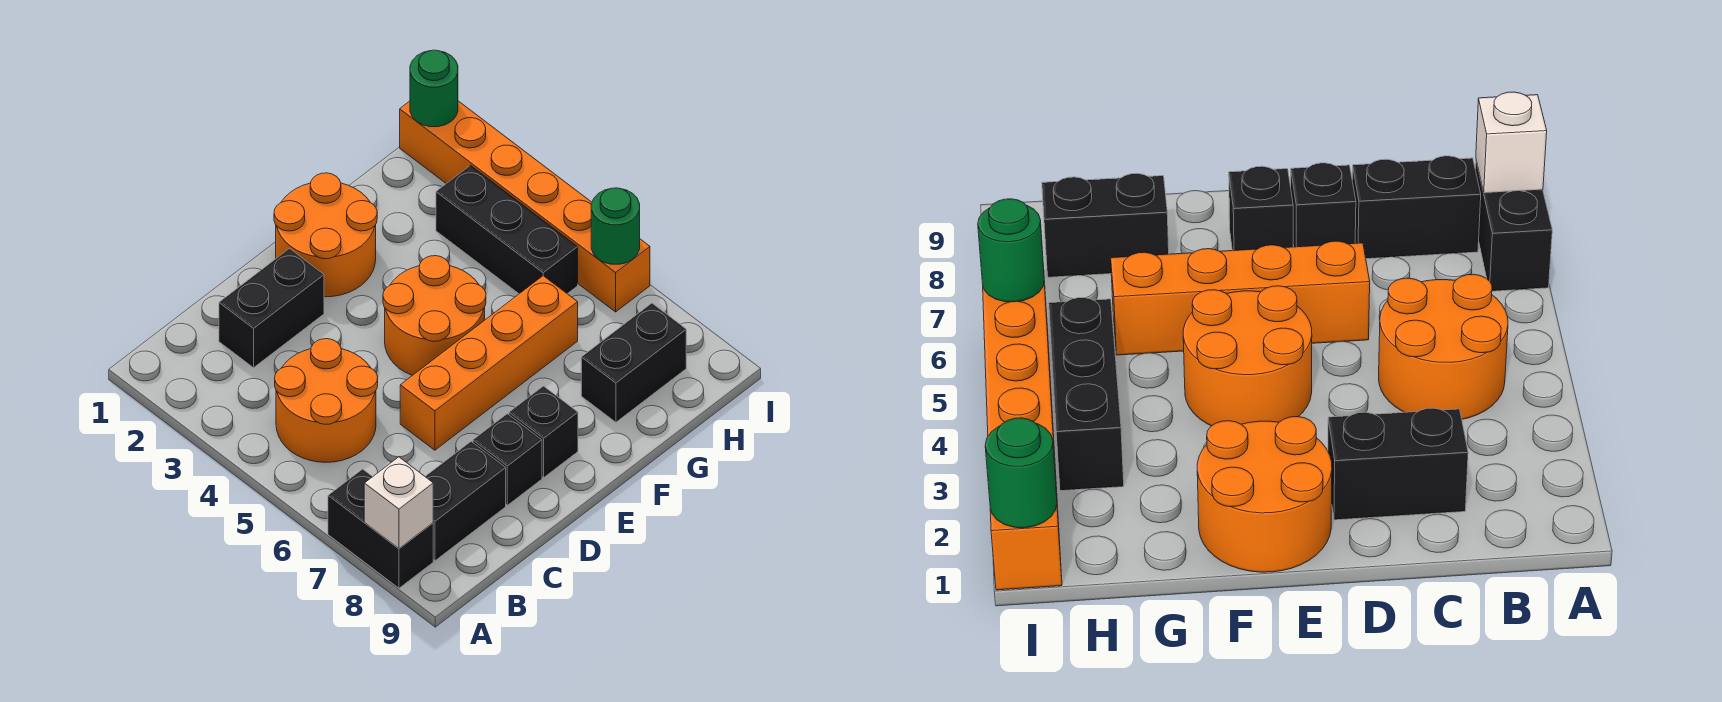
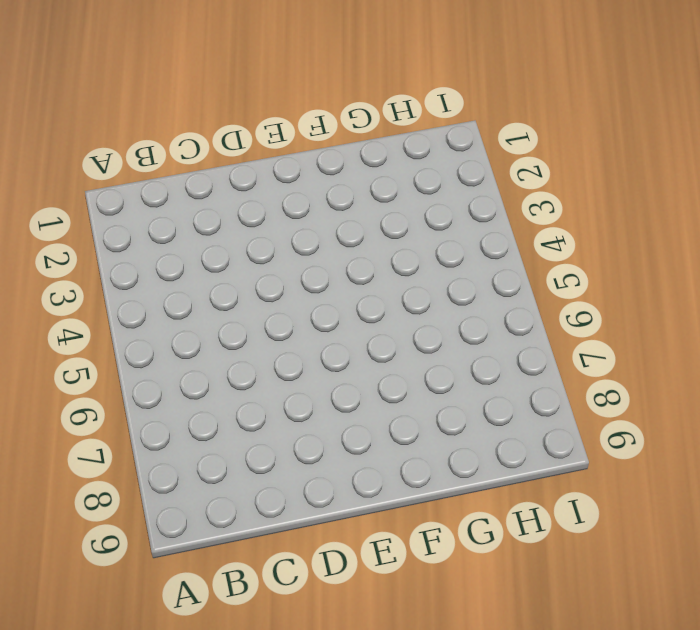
none -> black brick A7:A8 level 1
none -> orange round brick B4:C5 level 1
none -> black brick B8:C8 level 1

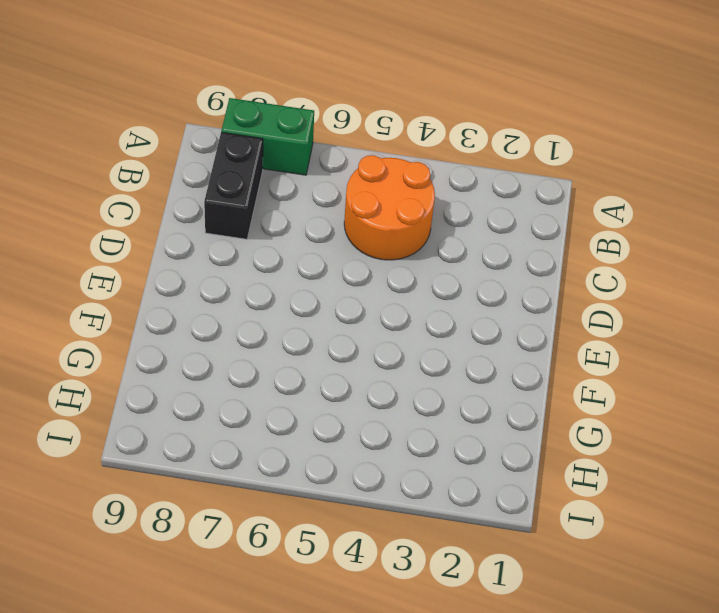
green brick A7:A8 level 1 -> black brick A7:A8 level 1
none -> black brick C2:D2 level 1
none -> orange brick D6:G6 level 1
none -> black brick D8 level 1

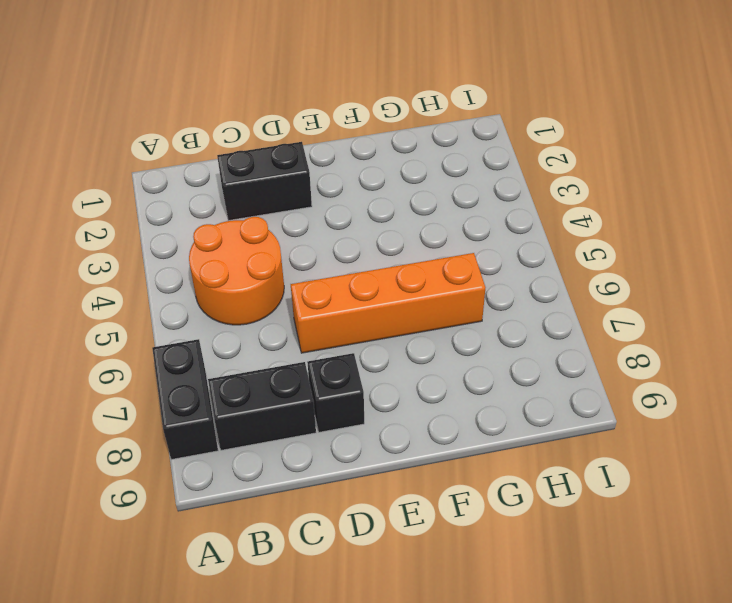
none -> orange round brick E1:F2 level 1
none -> orange round brick E4:F5 level 1
none -> black brick E8 level 1

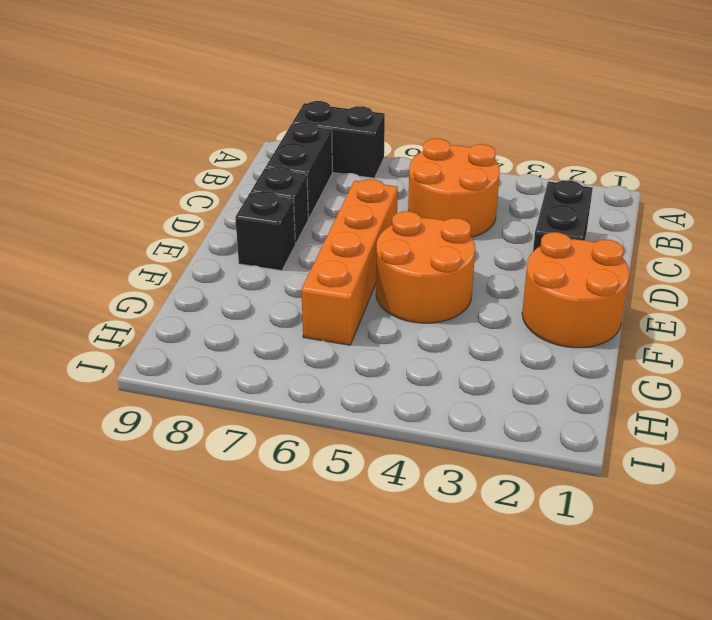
none -> black brick G8:H8 level 1
none -> black brick H3:H5 level 1
none -> orange brick I1:I6 level 1

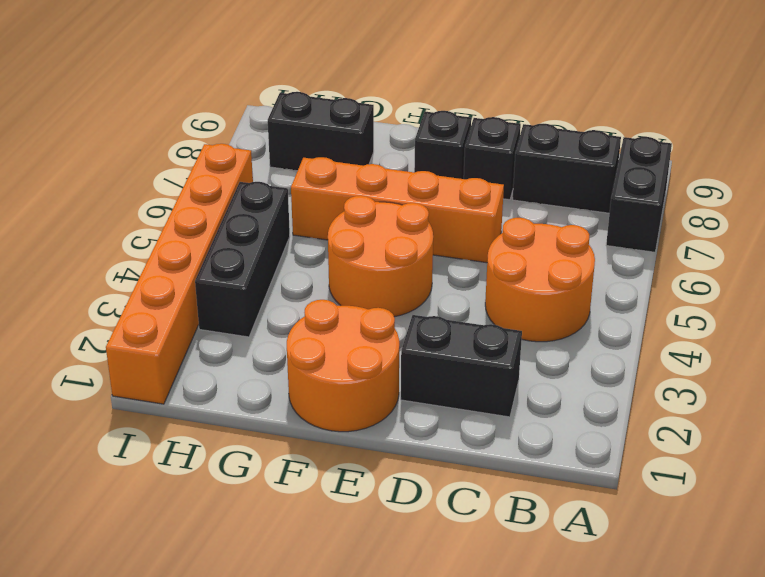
none -> white brick A8 level 2
none -> green round brick I1 level 2
none -> green round brick I6 level 2

